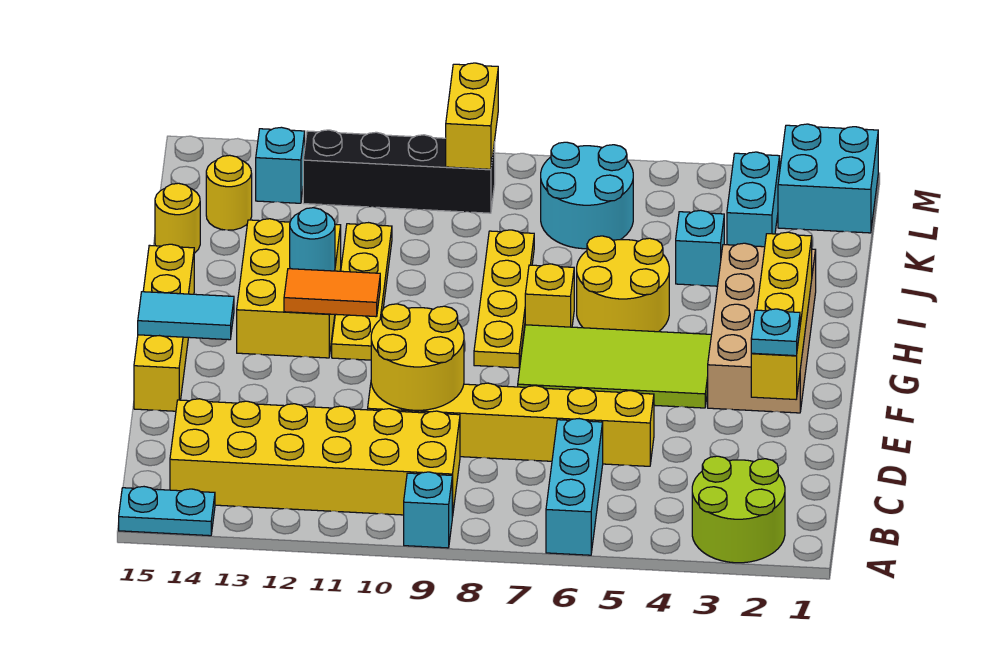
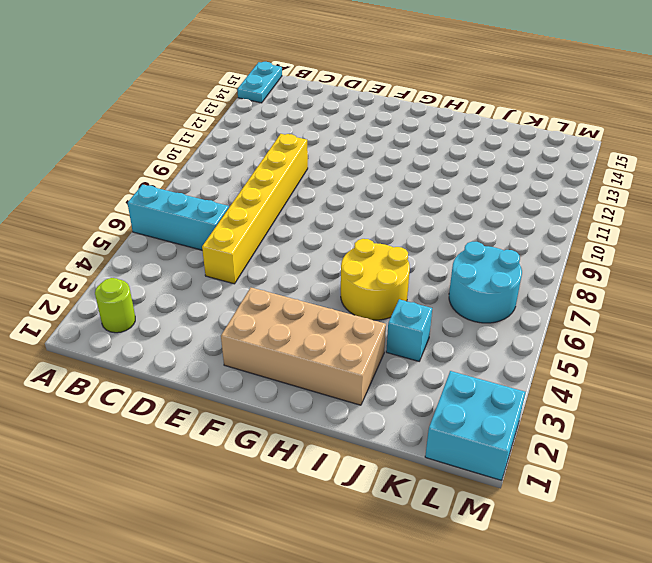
lime round brick B2 level 1 -> lime round brick A2:B3 level 1
none -> cyan brick A9 level 1
none -> yellow brick B9:C14 level 1
none -> yellow brick E15:H15 level 1

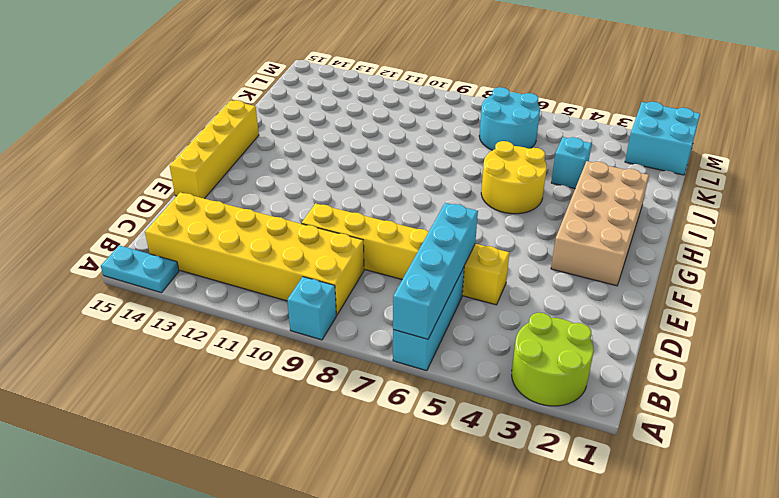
cyan brick A6:D6 level 2 -> none
none -> lime tile F4:G7 level 1
none -> yellow plate G8:J8 level 1
none -> yellow plate G11:J11 level 1

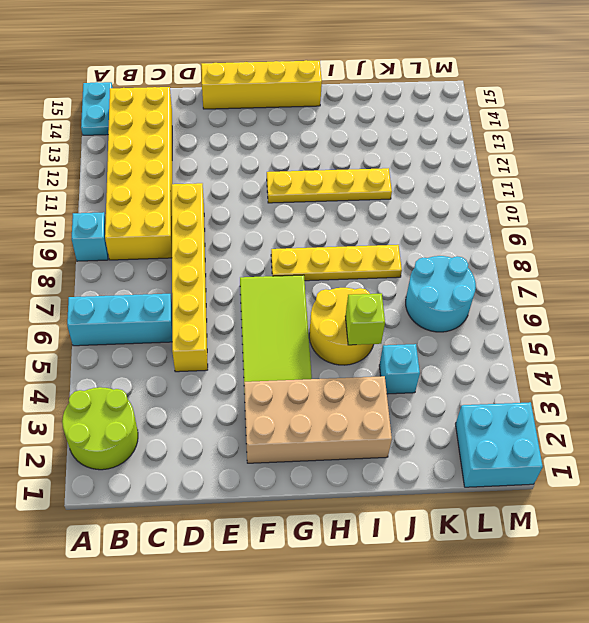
lime brick I5 level 2 -> none
none -> yellow brick G12:I13 level 1
none -> yellow brick H7 level 1
none -> yellow round brick J15 level 1

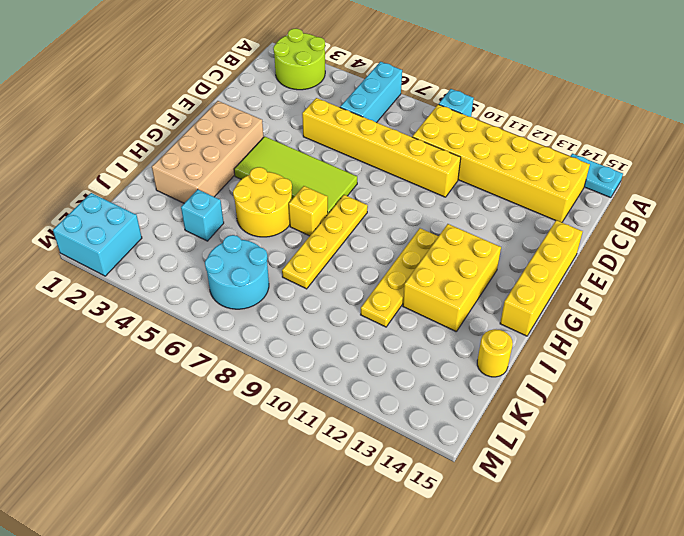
none -> cyan brick K3:L3 level 1
none -> yellow round brick K14 level 1
none -> black brick L9:L12 level 1

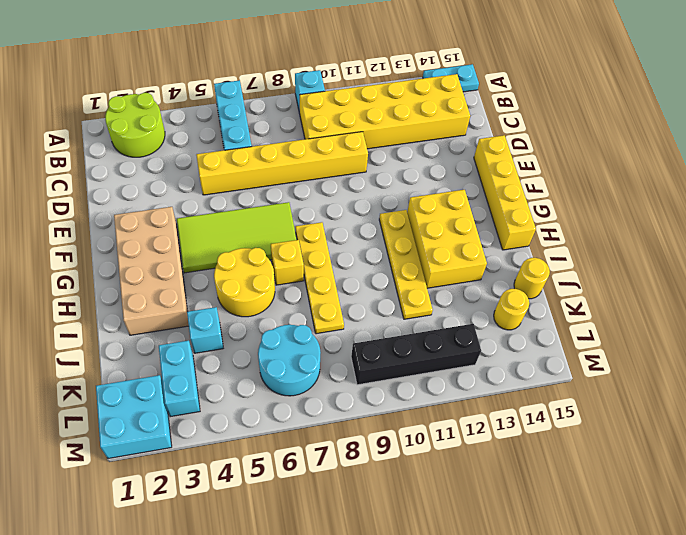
none -> cyan brick L13 level 1
none -> yellow round brick D9:E10 level 2
none -> yellow brick E2:H2 level 2

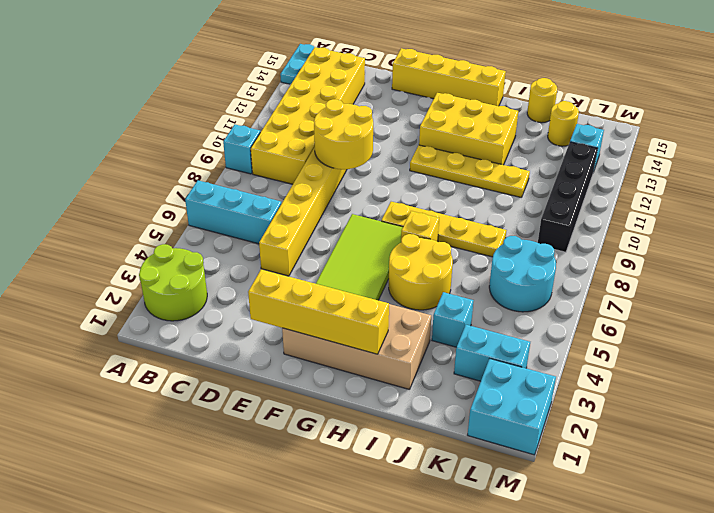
none -> cyan tile F14:F15 level 2
none -> orange tile G11:G12 level 2
none -> cyan round brick H12 level 2

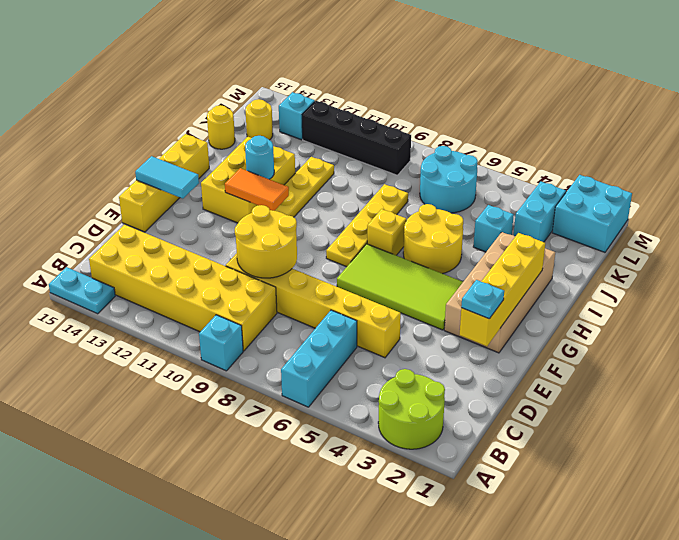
none -> yellow brick L9:M9 level 2

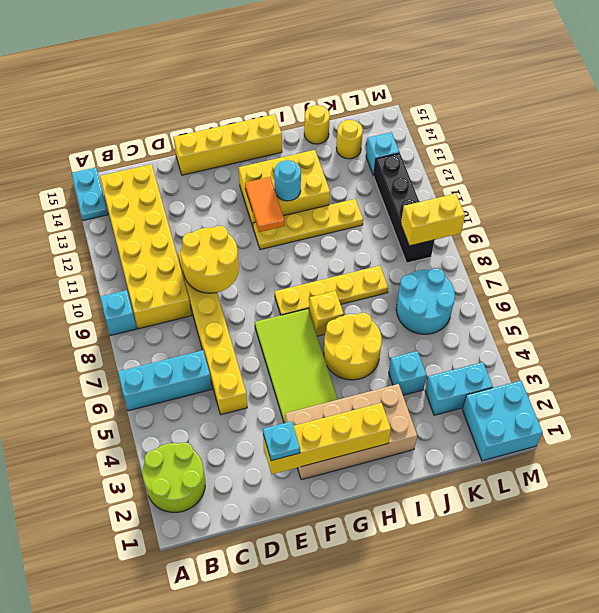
none -> cyan tile F14:F15 level 2

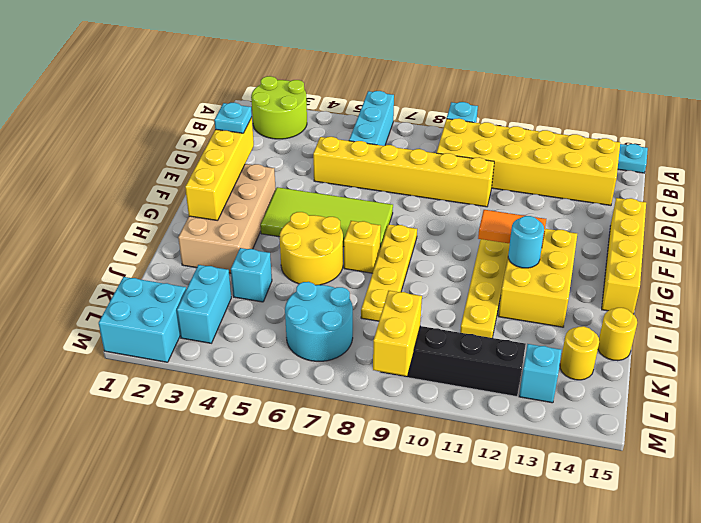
none -> yellow round brick D9:E10 level 2
none -> cyan tile F14:F15 level 2

